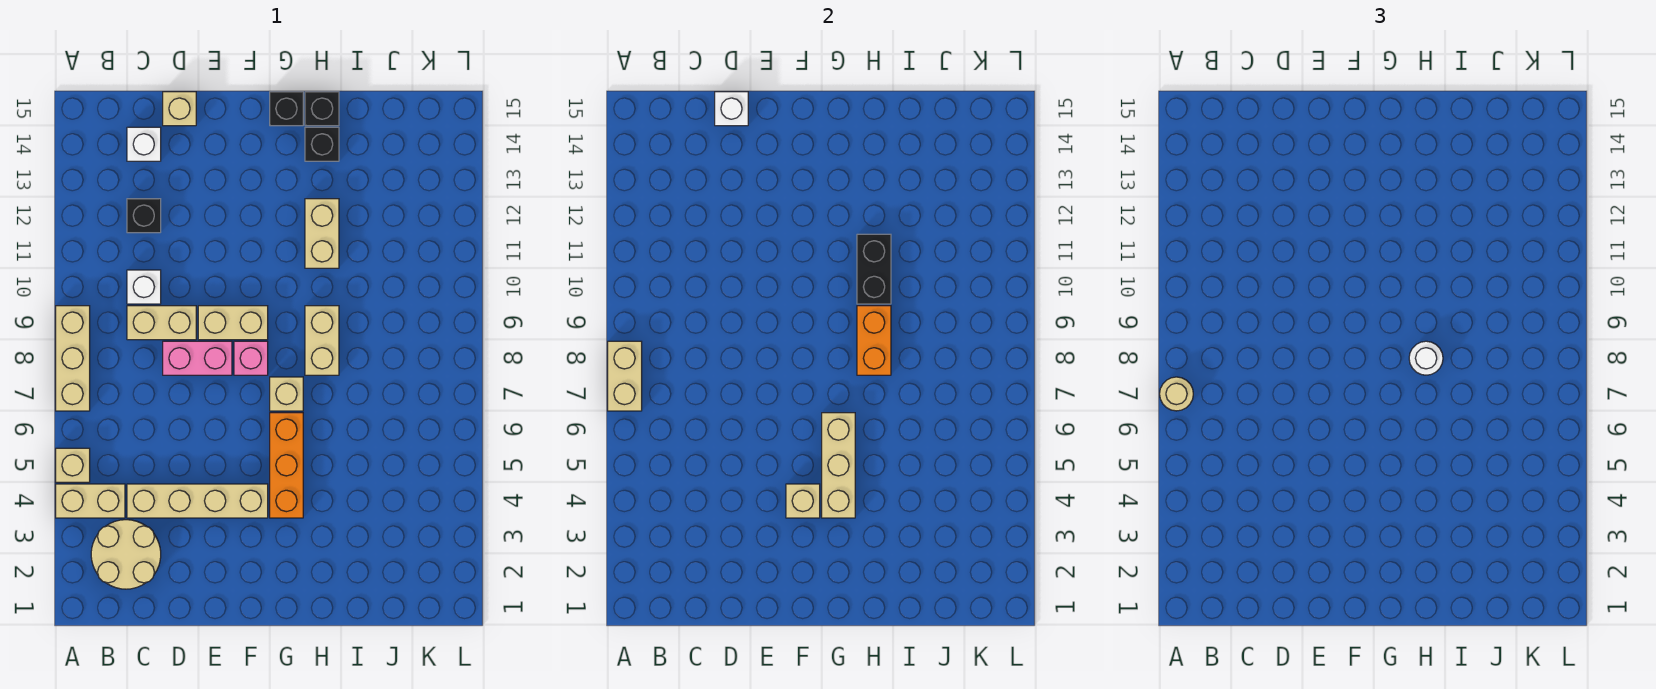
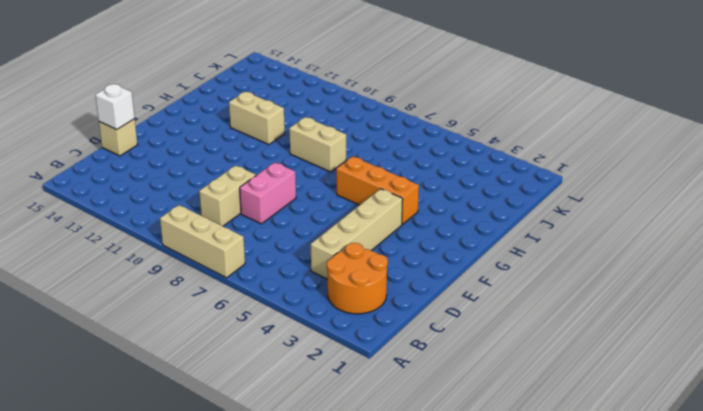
orange round brick B2:C3 level 1 -> tan round brick B2:C3 level 1
none -> tan brick A4:B4 level 1
none -> tan brick A5 level 1
none -> white brick C10 level 1

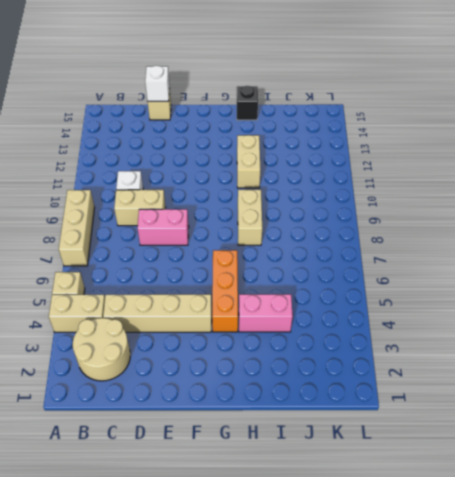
pink brick H4:I4 level 1 -> none
none -> black brick C12 level 1
none -> white brick C14 level 1
none -> tan brick E9:F9 level 1

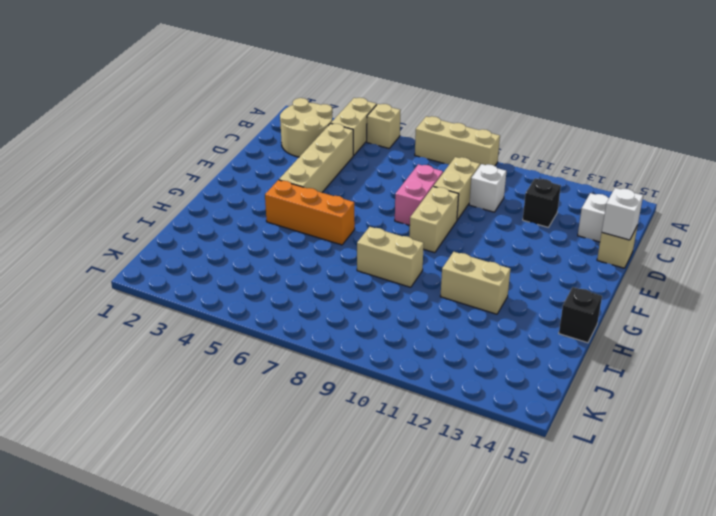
none -> pink brick F8 level 1
none -> tan brick G7 level 1
none -> black brick G15 level 1

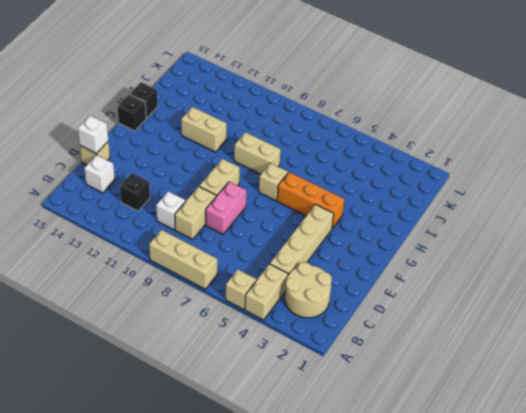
none -> pink brick F8 level 1
none -> black brick H14 level 1
none -> tan brick A7:A8 level 2

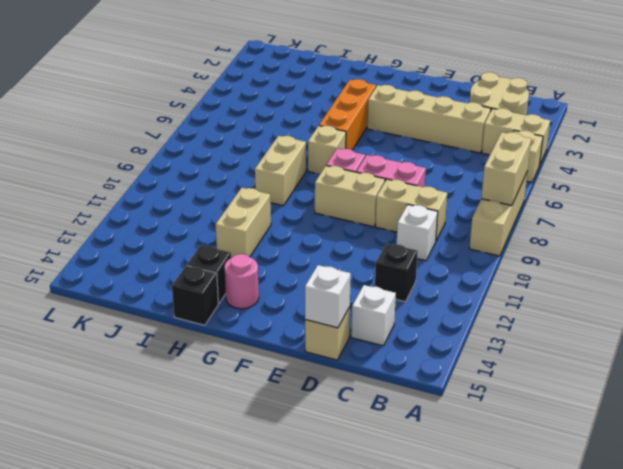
pink round brick G14 level 1 -> none
none -> black brick G15 level 1
none -> tan brick F4 level 2
none -> tan brick G4:G6 level 2

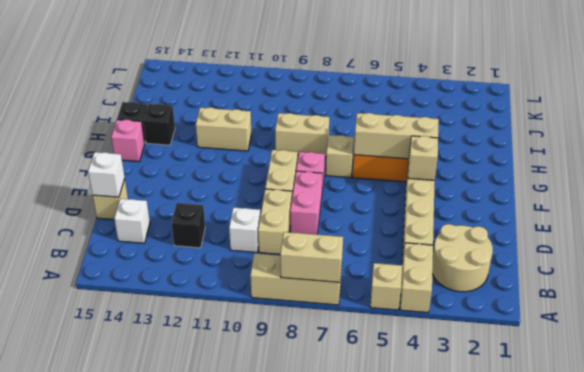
pink brick G15 level 1 -> black brick G15 level 1
none -> orange brick H8:H9 level 2
none -> black brick H10:H11 level 2
none -> tan round brick A7 level 3

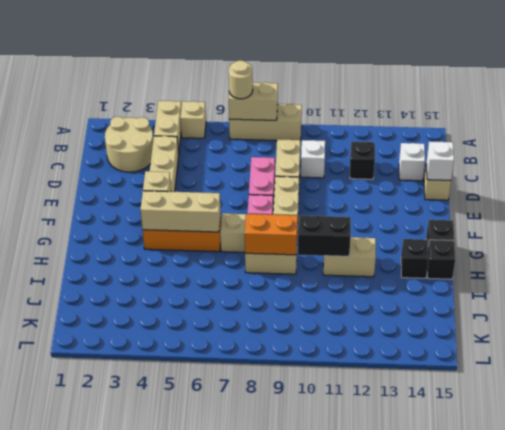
none -> white round brick H8 level 3

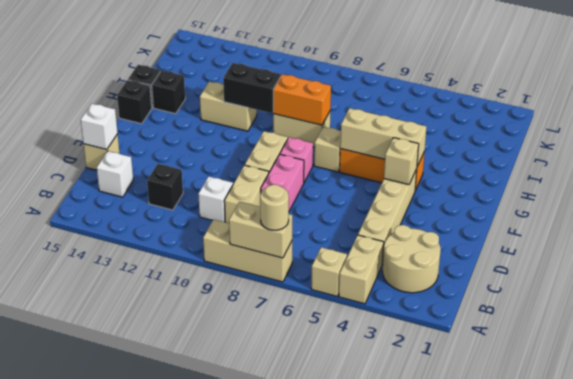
none -> white round brick H8 level 3

